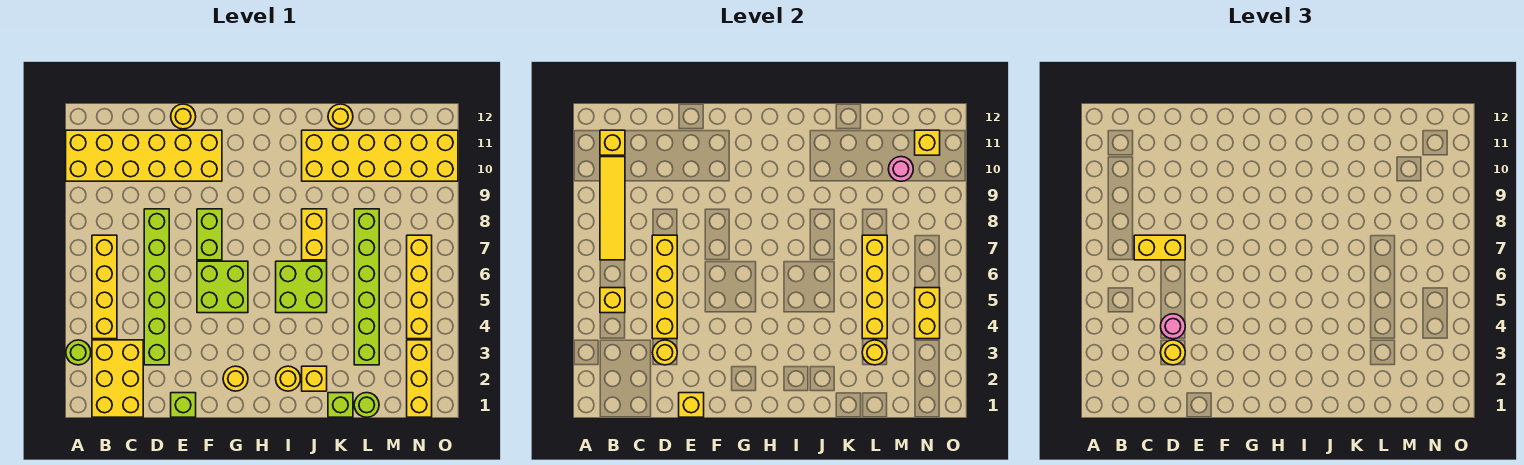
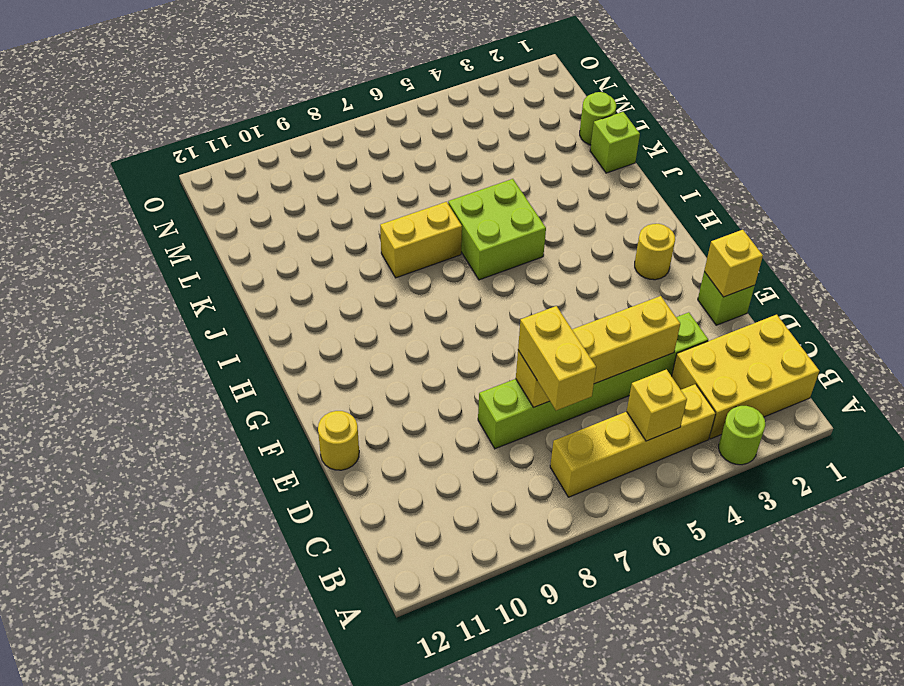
none -> yellow brick A10:F11 level 1
none -> lime brick F5:G6 level 1
none -> lime brick F7:F8 level 1
none -> yellow round brick I2 level 1

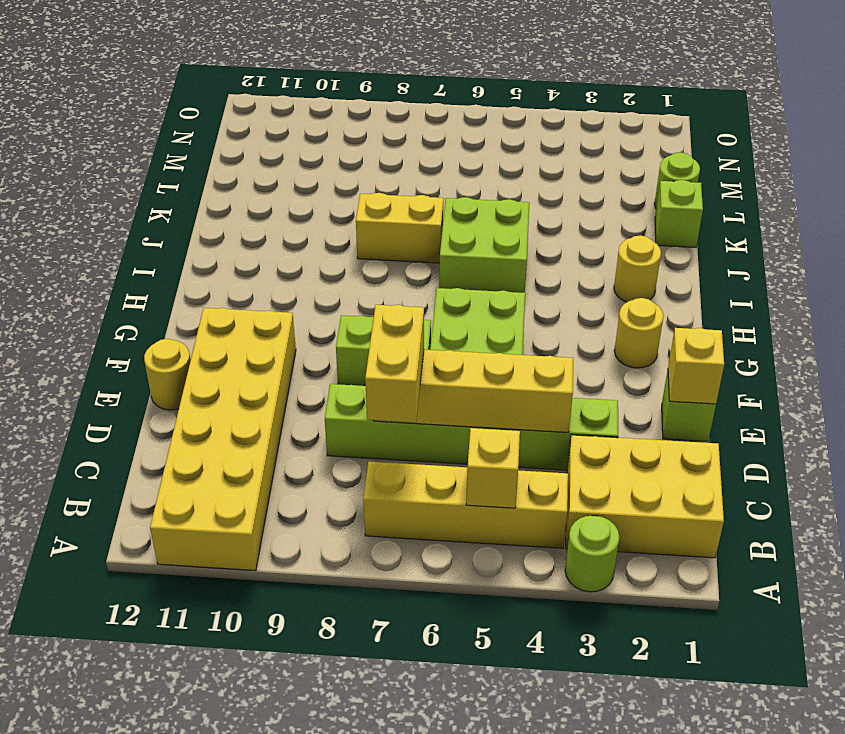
none -> yellow brick J2 level 1
none -> yellow brick J10:O11 level 1
none -> yellow round brick K12 level 1
none -> lime brick L3:L8 level 1

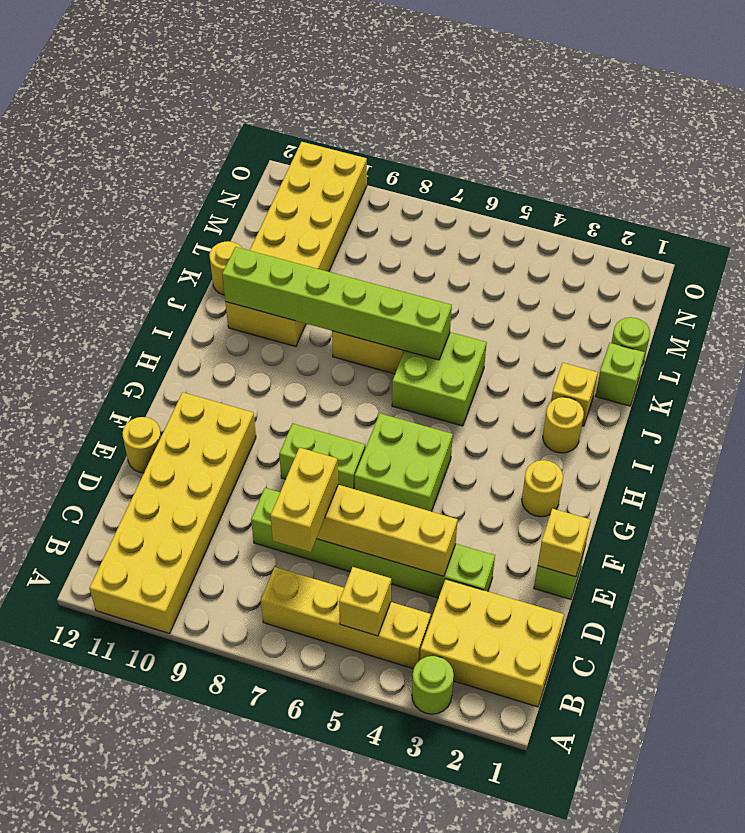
lime brick J6:J11 level 2 -> lime brick L3:L8 level 1
none -> yellow brick N1:N3 level 1
none -> yellow brick N4:N7 level 1
none -> yellow tile B7:B10 level 2
none -> yellow brick B11 level 2

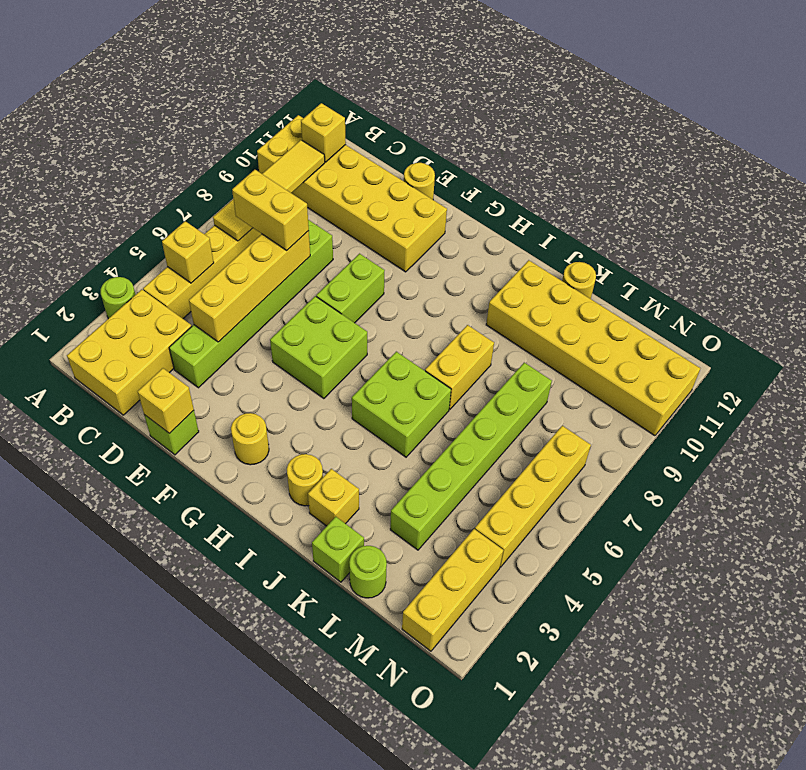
none -> yellow round brick D3 level 2
none -> yellow round brick L3 level 2
none -> yellow brick L4:L7 level 2
none -> pink round brick M10 level 2

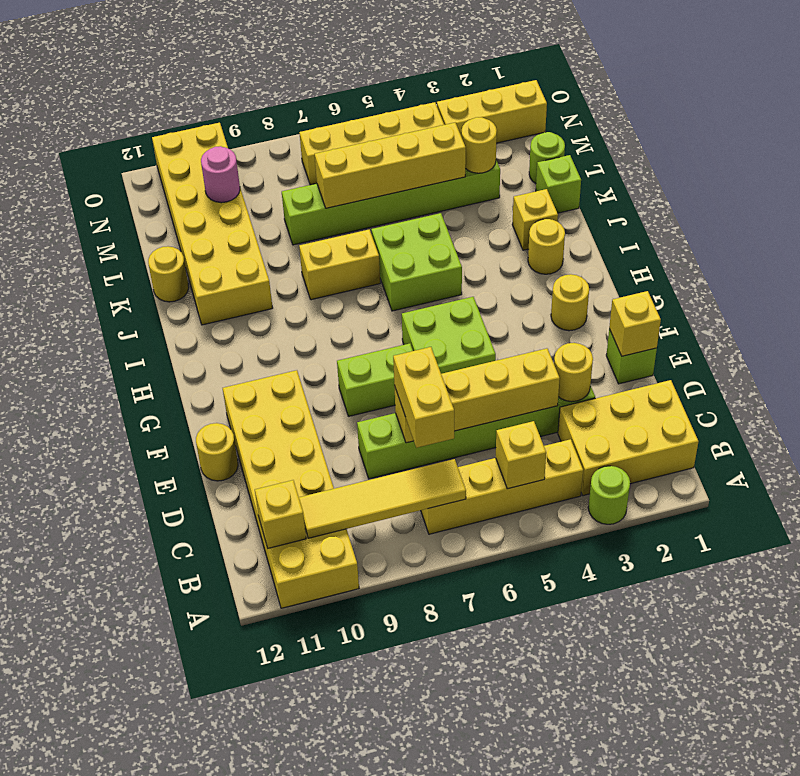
none -> yellow brick N4:N5 level 2
none -> yellow brick N11 level 2
none -> yellow round brick D3 level 3
none -> pink round brick D4 level 3

